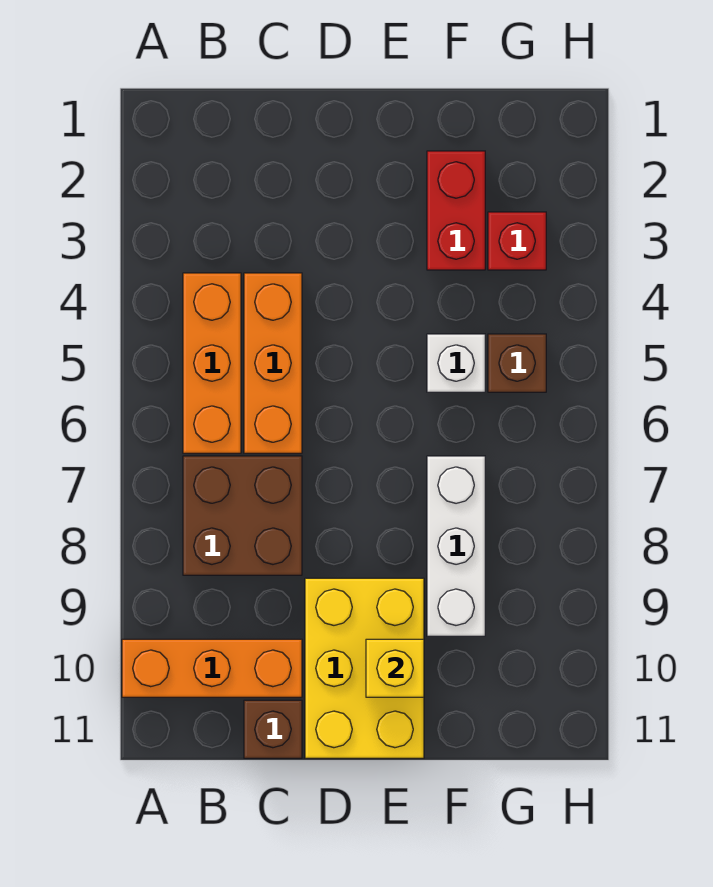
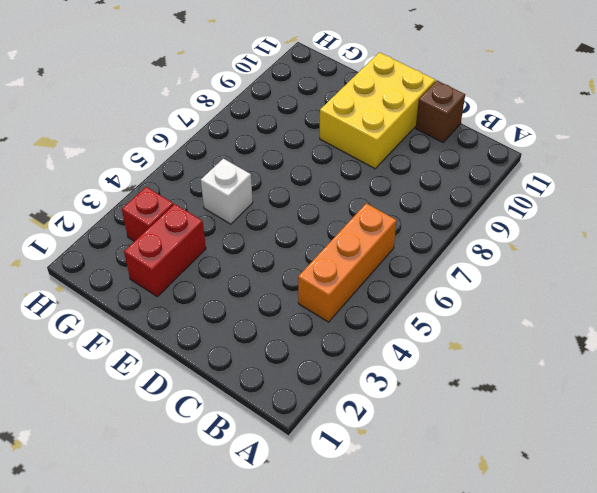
none -> orange brick A10:C10 level 1
none -> brown brick B7:C8 level 1
none -> orange brick C4:C6 level 1

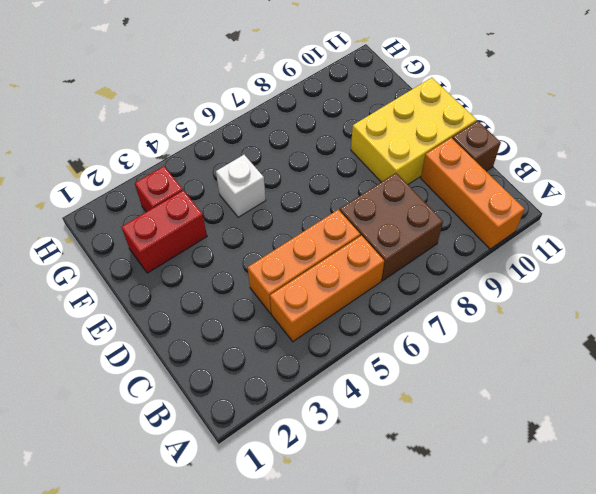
none -> white brick F7:F9 level 1
none -> brown brick G5 level 1
none -> yellow brick E10 level 2

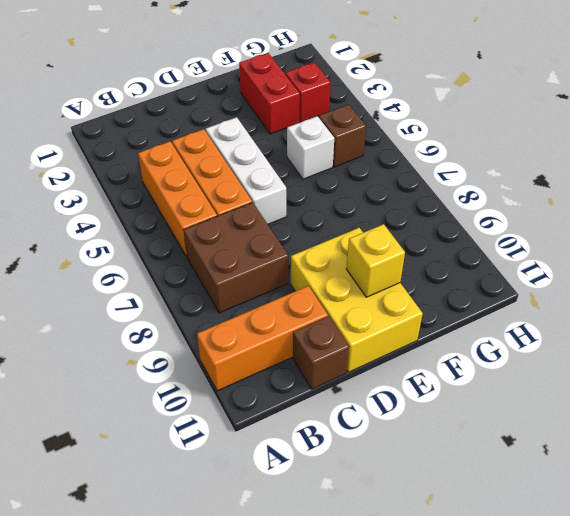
white brick D4:D6 level 1 -> white brick F7:F9 level 1

